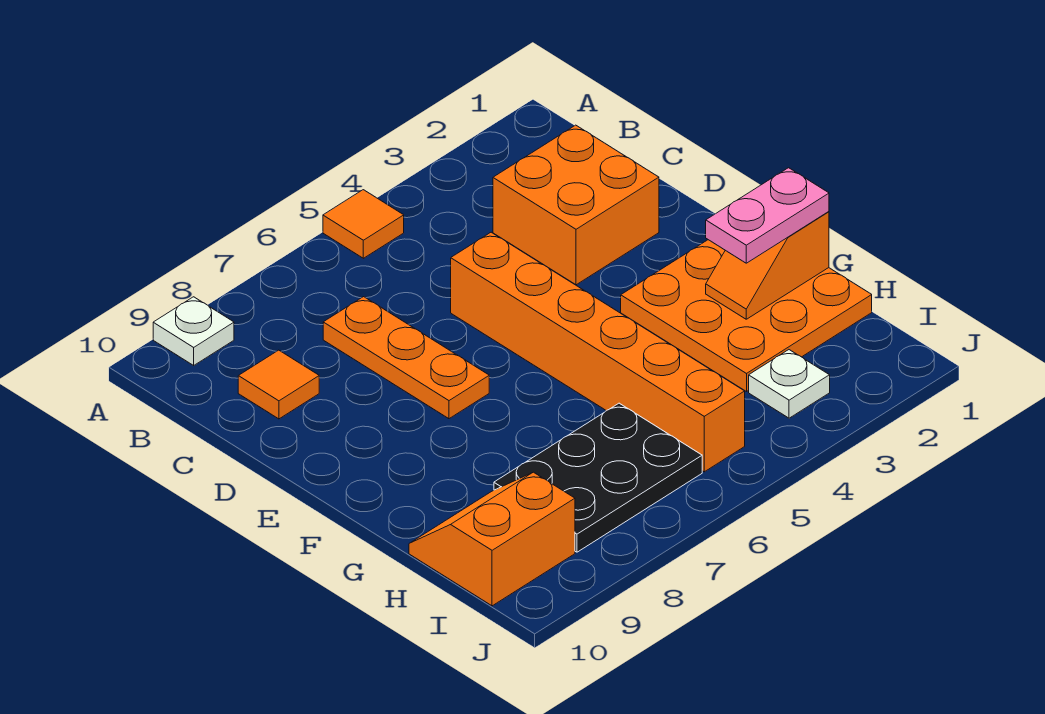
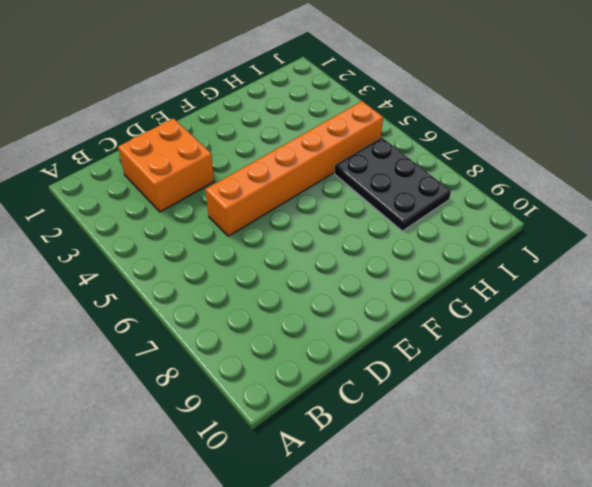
none -> orange tile A5 level 1
none -> white plate A9 level 1
none -> orange plate C7:E7 level 1

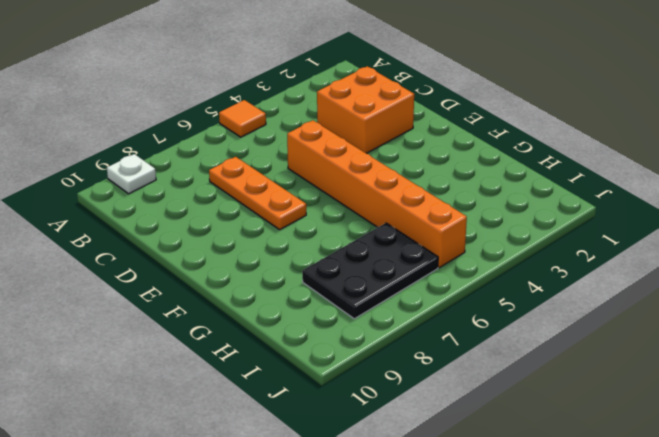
none -> orange tile C9 level 1
none -> orange plate F1:H3 level 1
none -> orange slope H9:I10 level 1 top I

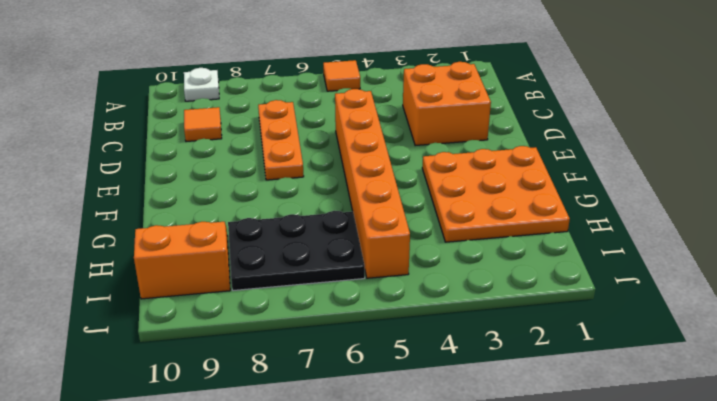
none -> white plate I3 level 1
none -> orange slope G1:G2 level 2 top 1
none -> pink plate G1:G2 level 3

